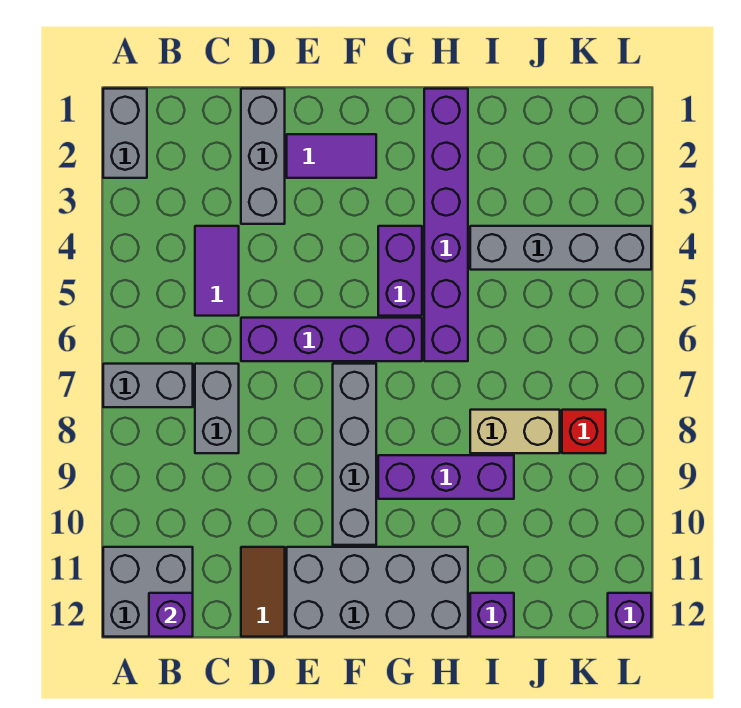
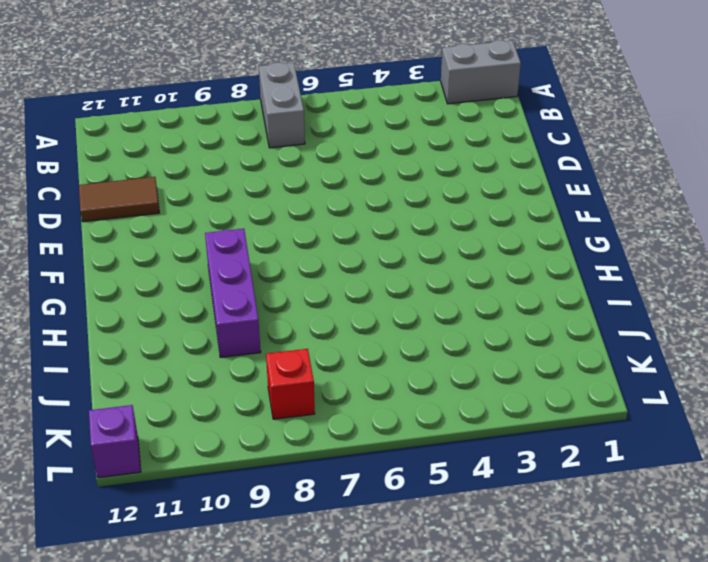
none -> grey brick A11:B12 level 1
none -> purple tile C4:C5 level 1
none -> grey brick C7:C8 level 1

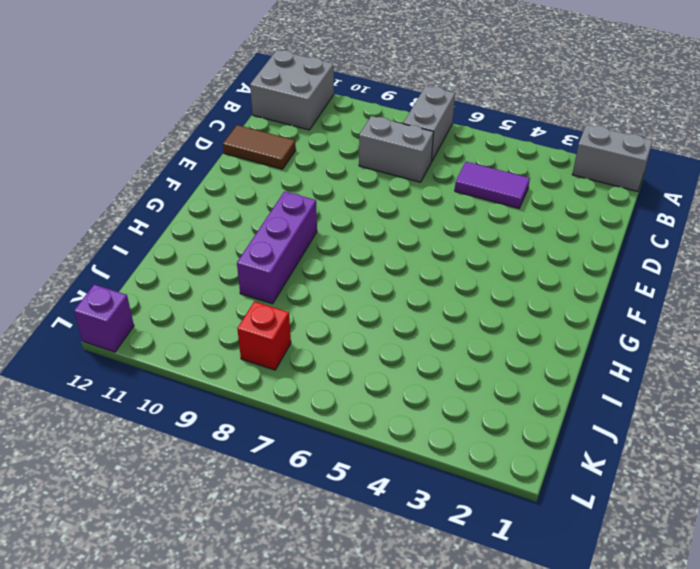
none -> grey brick D1:D3 level 1
none -> purple brick D6:G6 level 1
none -> purple tile E2:F2 level 1

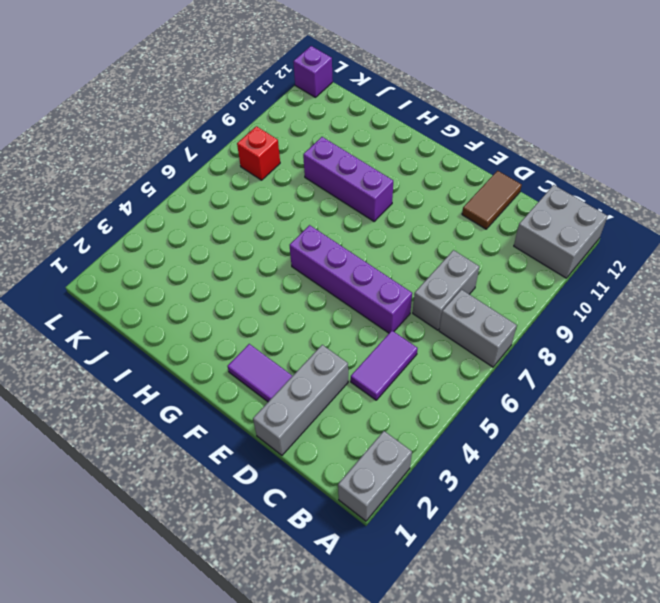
none -> grey brick E11:H12 level 1
none -> grey brick F7:F10 level 1
none -> purple brick G4:G5 level 1

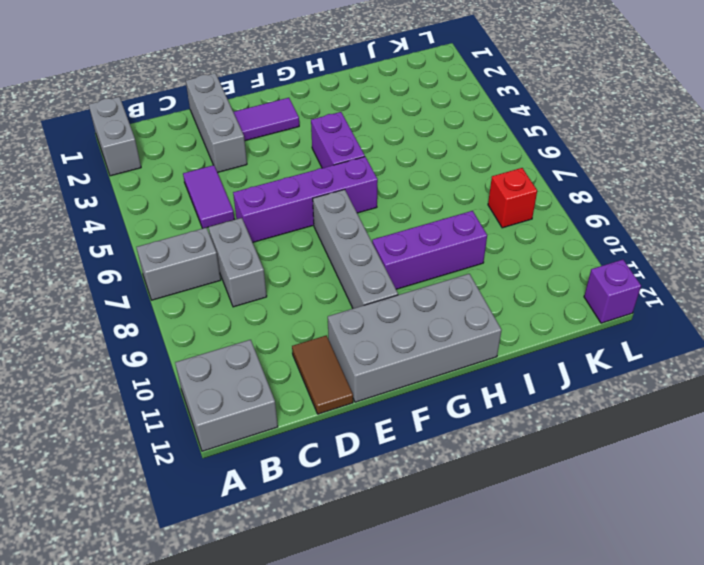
none -> purple brick H1:H6 level 1
none -> grey brick I4:L4 level 1
none -> tan brick I8:J8 level 1

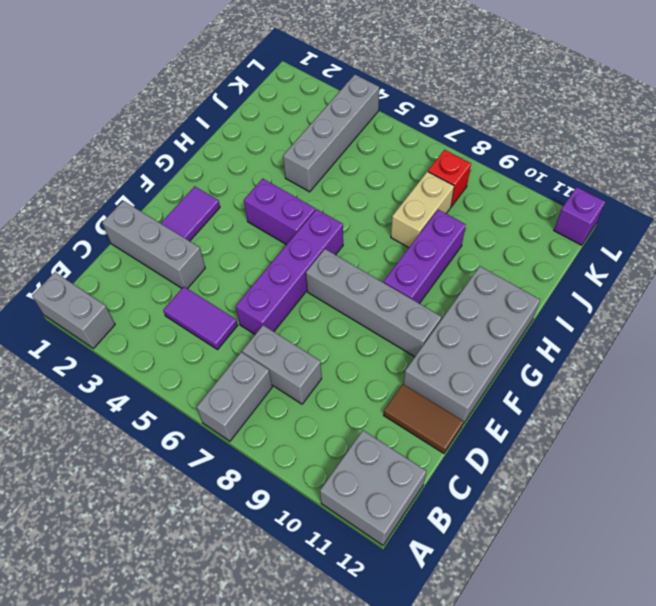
none -> purple brick H1:H6 level 1
none -> purple brick I12 level 1
none -> purple brick B12 level 2

